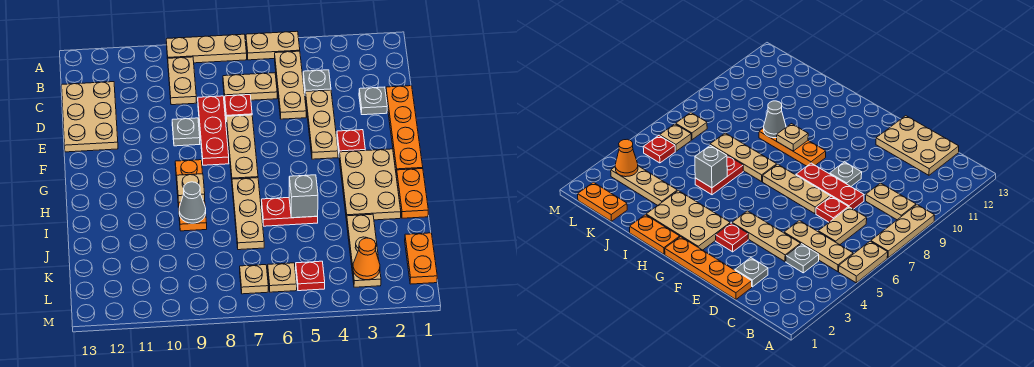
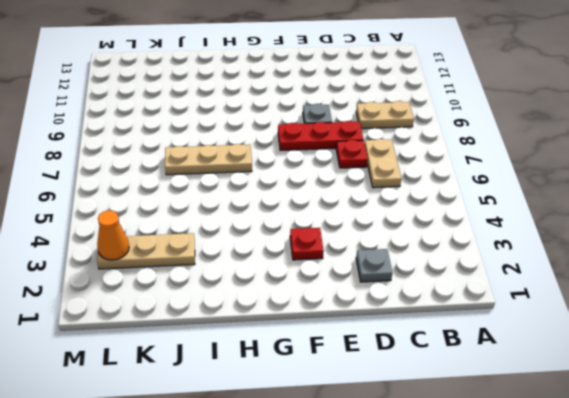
none -> tan plate A5:A6 level 1
none -> tan plate A7:A9 level 1
none -> tan plate B5:D5 level 1

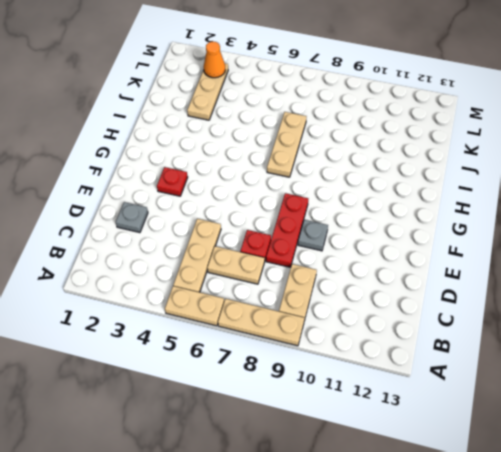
none -> grey plate C4 level 1
none -> tan plate C12:E13 level 1
none -> orange plate D1:G1 level 1

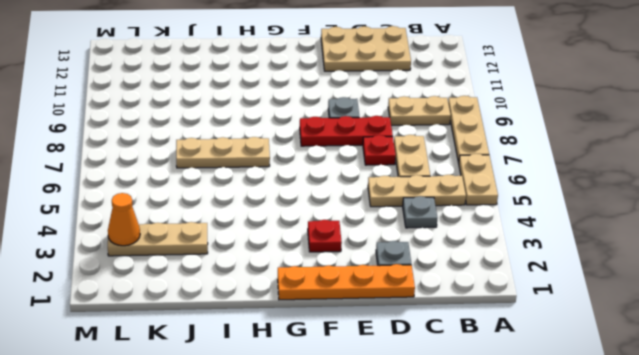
none -> tan plate D4:F4 level 1
none -> tan plate E7:G7 level 1
none -> tan plate G2:I3 level 1

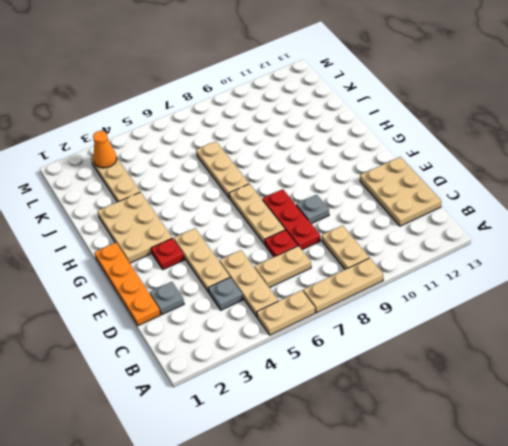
none -> orange plate G9:I9 level 1
none -> orange plate H1:I1 level 1
none -> red plate I5:I6 level 1

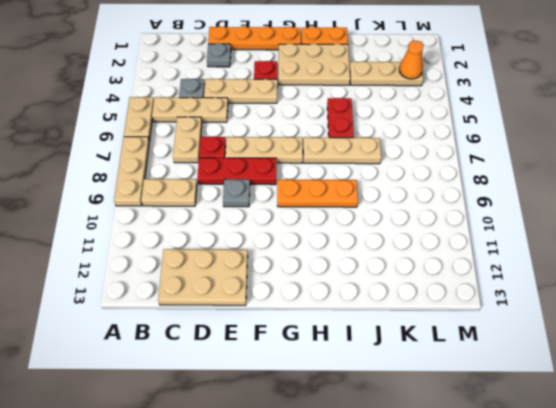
none -> orange plate K1:L1 level 1
none -> red plate L5 level 1
none -> tan plate L6 level 1

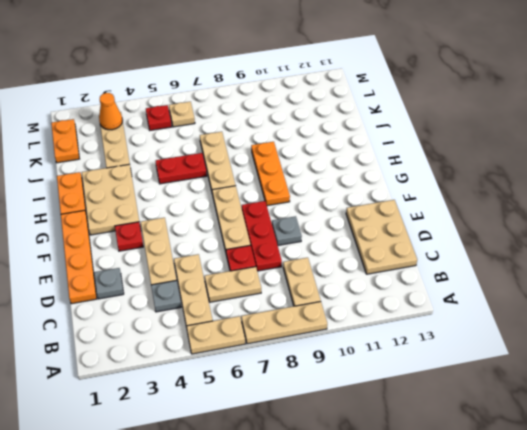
none -> tan plate L7 level 1
none -> tan plate H9 level 2
none -> grey brick I5 level 2

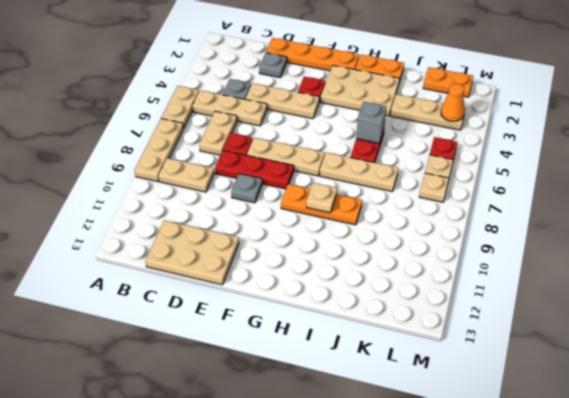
none -> grey cone I9 level 2

